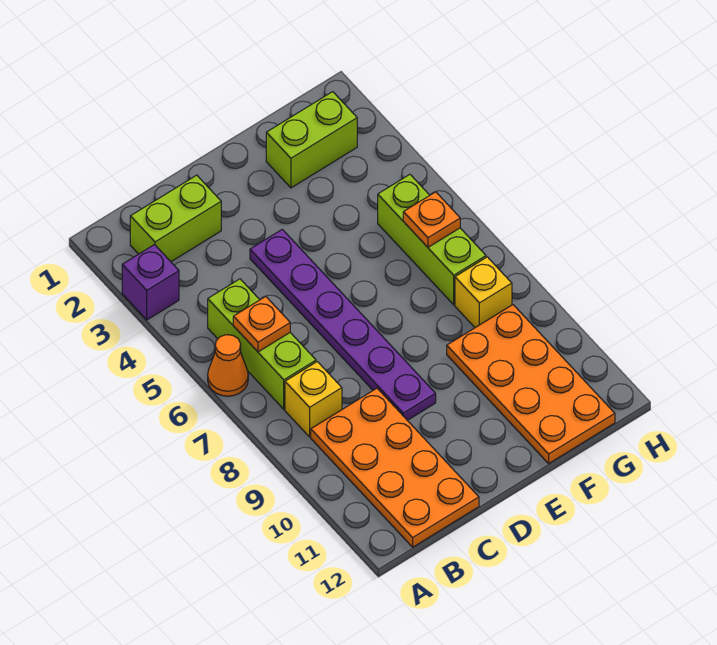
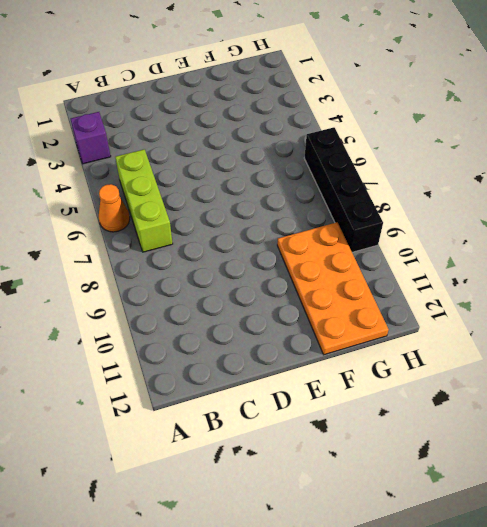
black brick H6:H9 level 1 -> none
none -> lime brick B2:C2 level 1
none -> yellow brick B8 level 1
none -> orange plate B9:C12 level 1

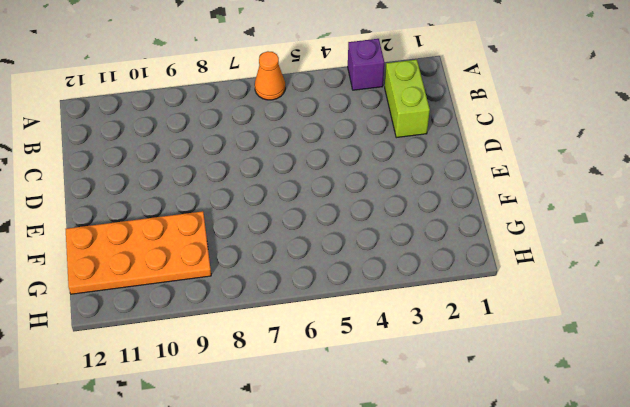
none -> lime brick B5:B7 level 1
none -> yellow brick B8 level 1
none -> orange plate B9:C12 level 1

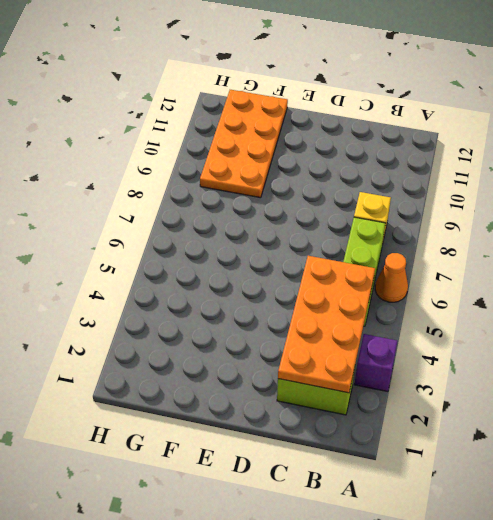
orange plate B2:C5 level 2 -> orange plate B9:C12 level 1
none -> purple plate D4:D9 level 1
none -> lime brick F2:G2 level 1
none -> lime brick G5:G7 level 1

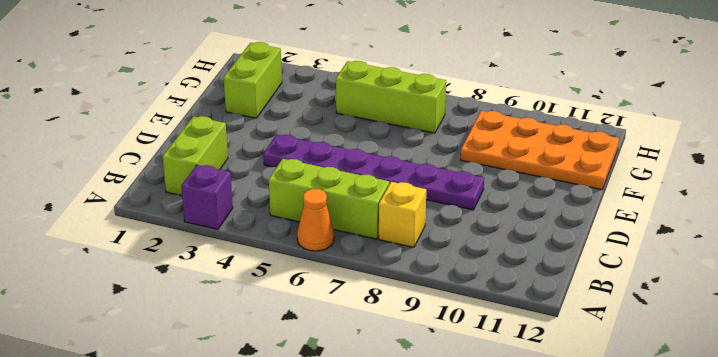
none -> orange plate B9:C12 level 1
none -> yellow brick G8 level 1
none -> orange plate B6 level 2

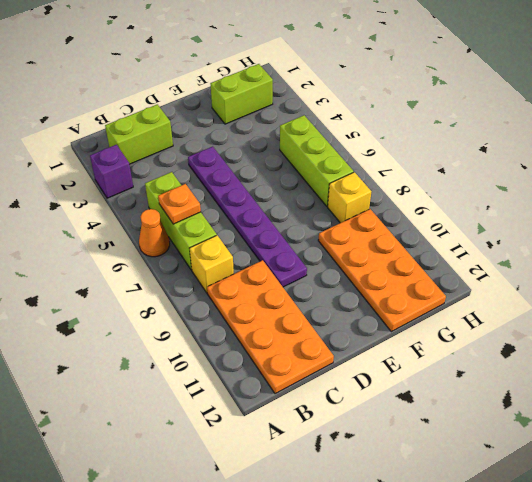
none -> orange plate G6 level 2

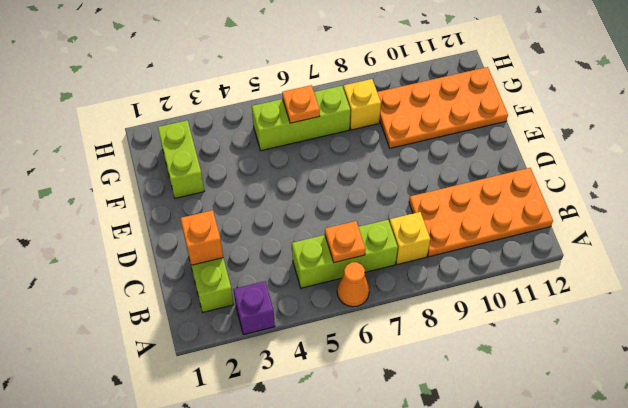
orange brick C2 level 2 -> none
none -> purple plate D4:D9 level 1

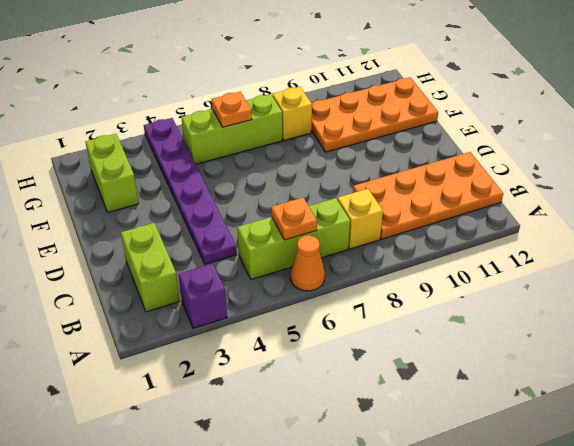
purple plate C4:H4 level 1 -> purple plate D4:D9 level 1

